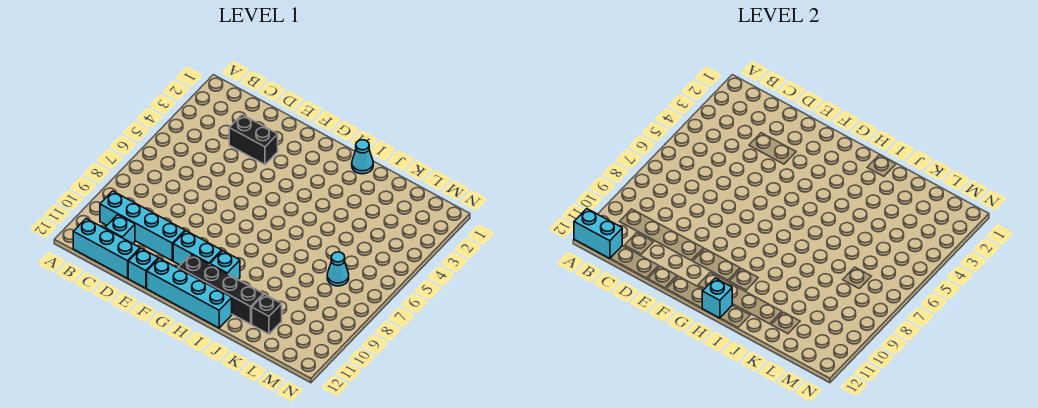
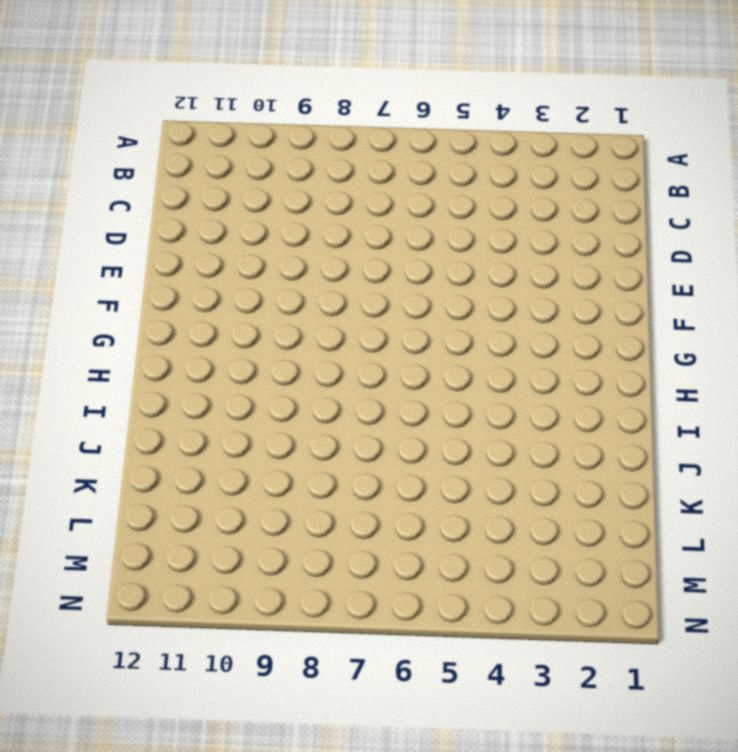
none -> cyan brick B10:E10 level 1
none -> cyan brick B12:D12 level 1
none -> cyan brick C11 level 1

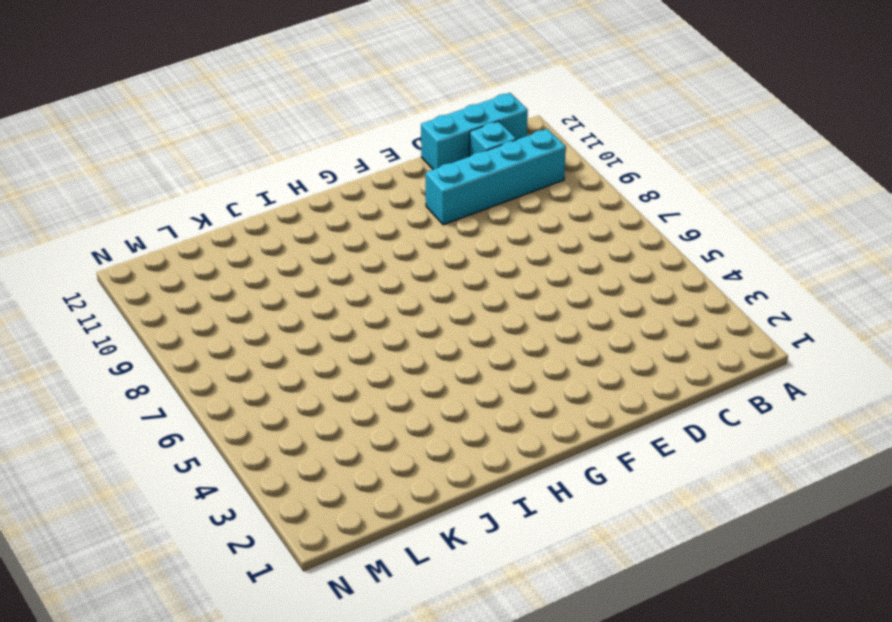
none -> black brick D3:E3 level 1
none -> cyan brick E12 level 1
none -> cyan brick F10:G10 level 1

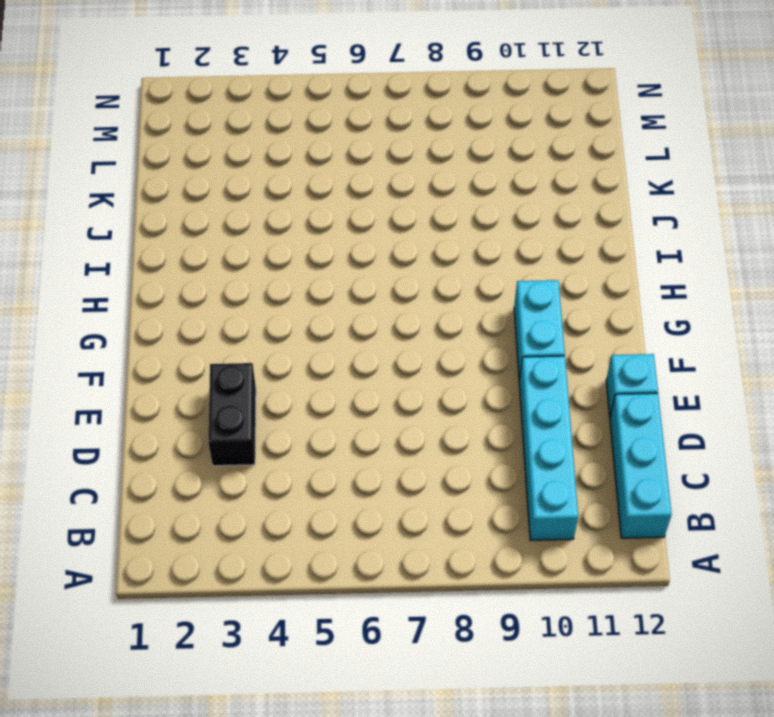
none -> cyan brick C11 level 1
none -> cyan brick F12:I12 level 1
none -> black brick G11:J11 level 1

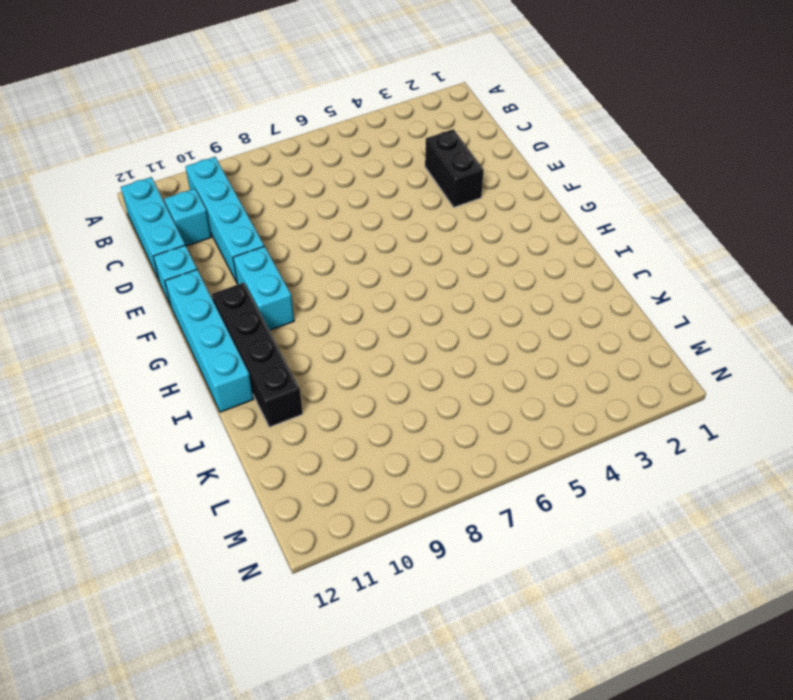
none -> cyan brick H10 level 1
none -> cyan cone I1 level 1
none -> black brick K11 level 1

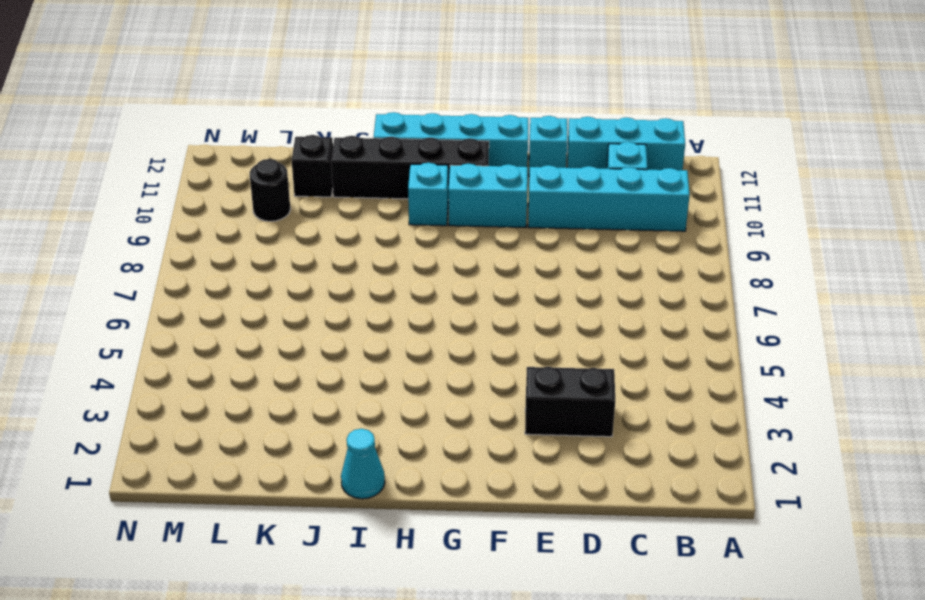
black round brick L10 level 1 -> none
none -> cyan cone L7 level 1
none -> cyan brick A12:B12 level 2
none -> cyan brick H12 level 2

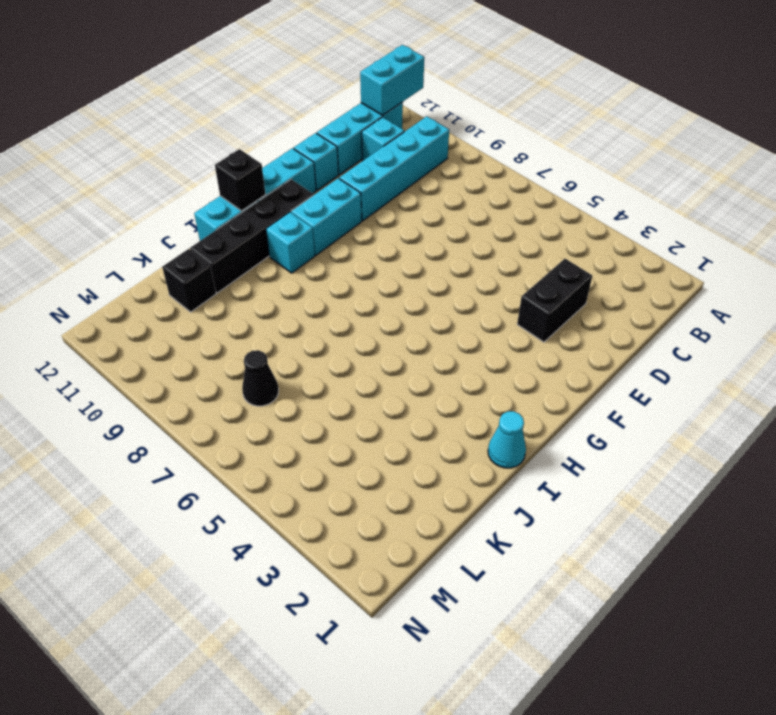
black brick H12 level 2 -> cyan brick H12 level 2
black cone L7 level 1 -> cyan cone L7 level 1

